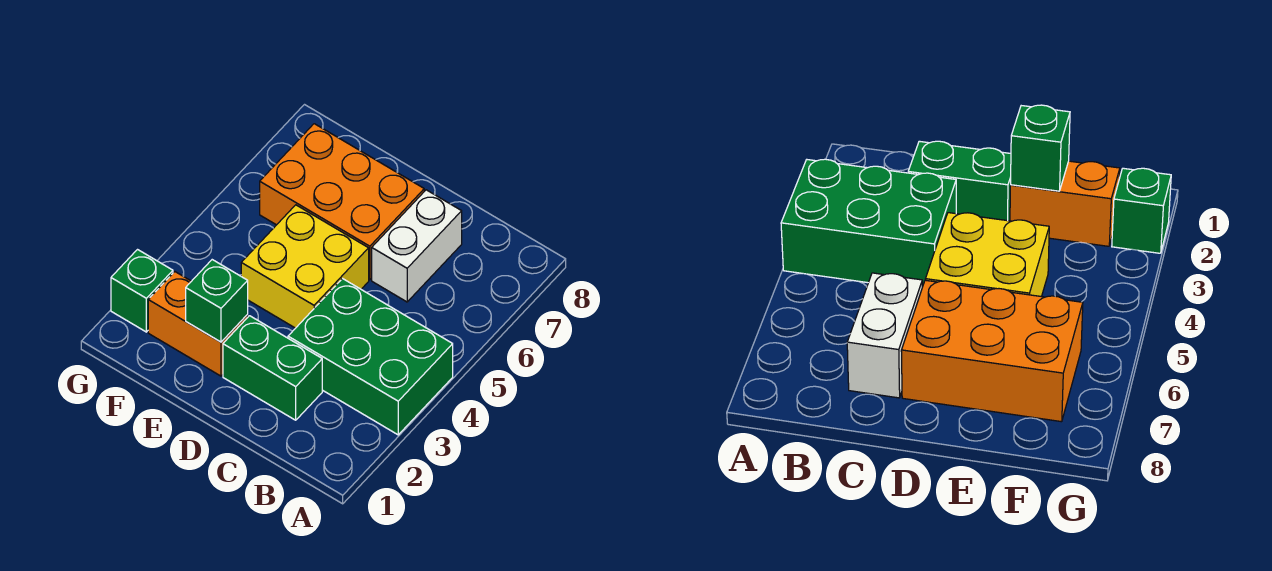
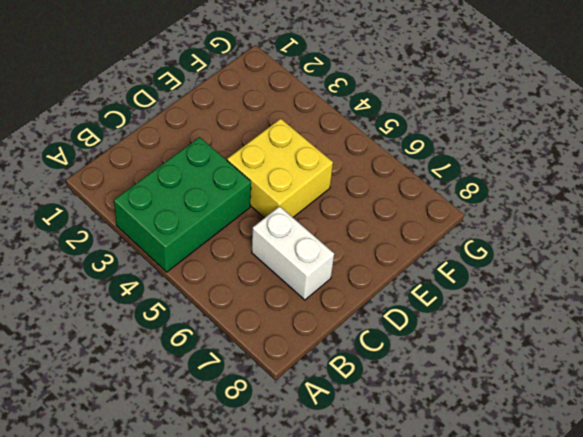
none -> green brick C2:D2 level 1
none -> orange brick D6:F7 level 1

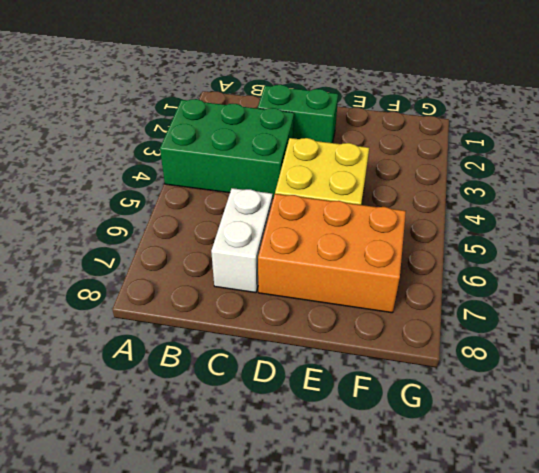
none -> orange brick E2:F2 level 1
none -> green brick G2 level 1

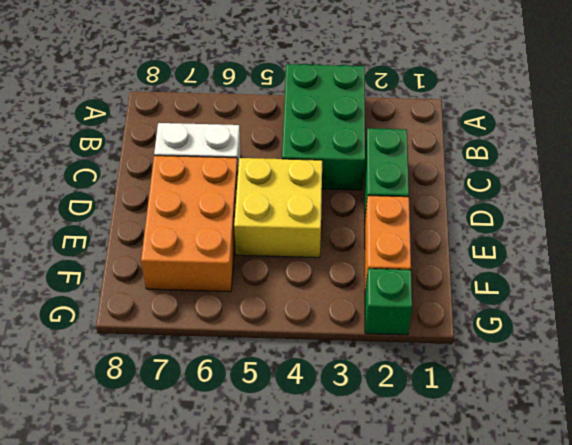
none -> green brick E2 level 2

